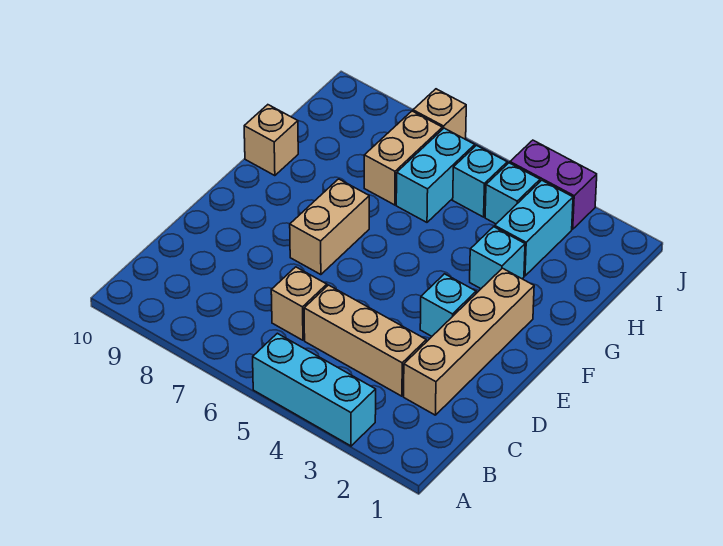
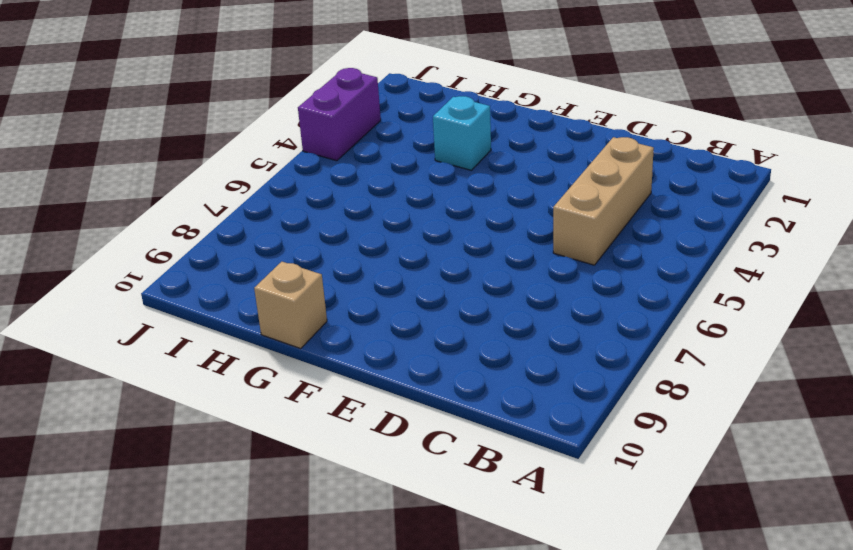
none -> cyan brick A3:A5 level 1
none -> tan brick C2:F2 level 1
none -> tan brick C6 level 1

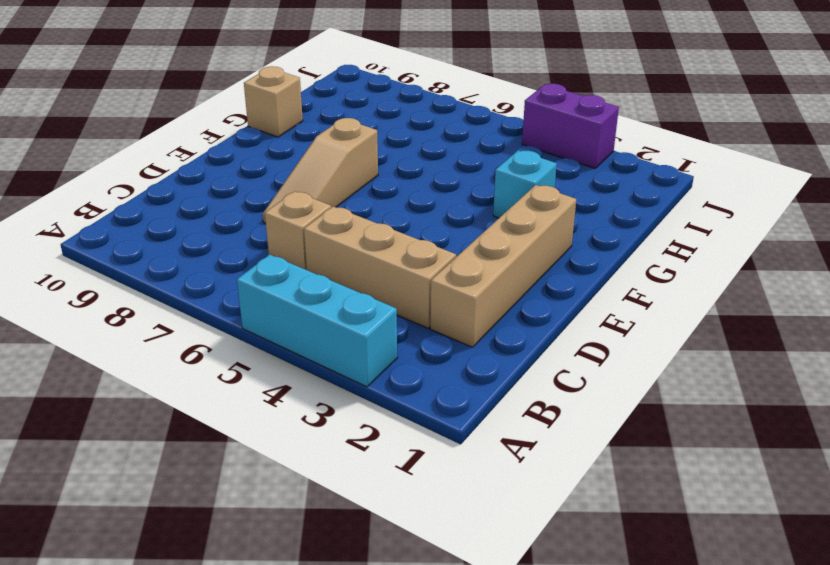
tan slope D7:F7 level 1 top F -> tan brick E7:F7 level 1
none -> cyan brick E3 level 1
none -> cyan brick H3:I3 level 1
none -> cyan brick H6:I6 level 1

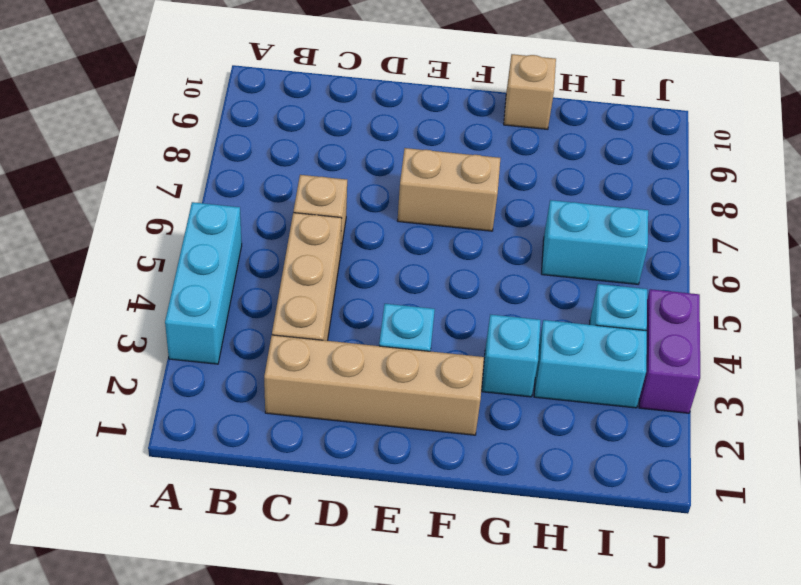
none -> tan brick H7:I7 level 1
none -> cyan brick I5 level 1
none -> tan brick J7 level 1

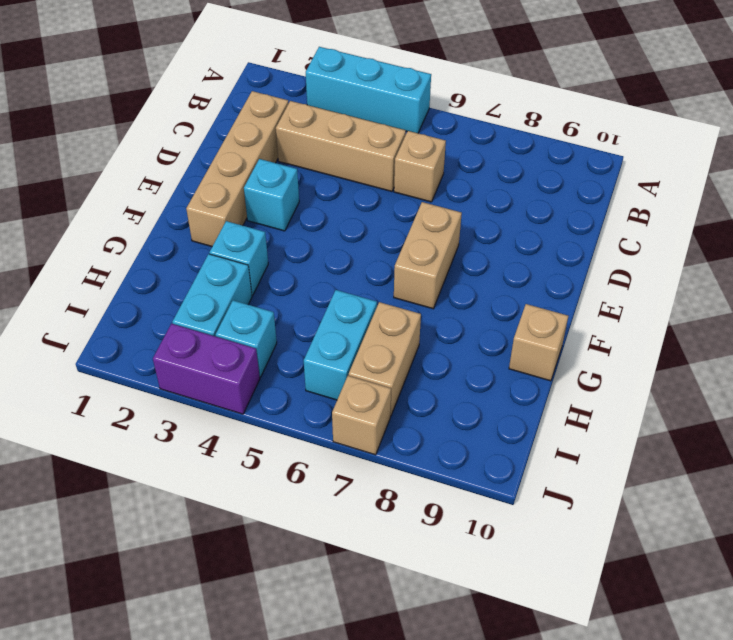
none -> cyan brick I5 level 1

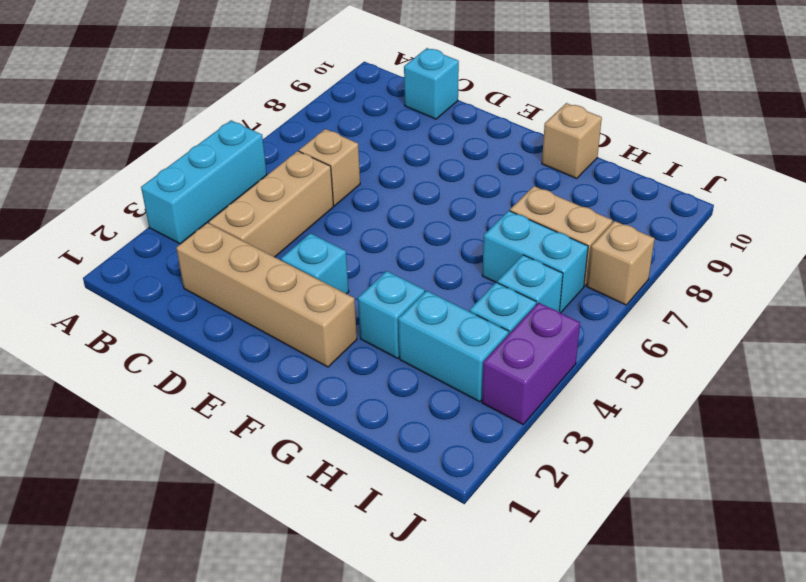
cyan brick C10 level 1 -> none
none -> tan brick E7:F7 level 1

